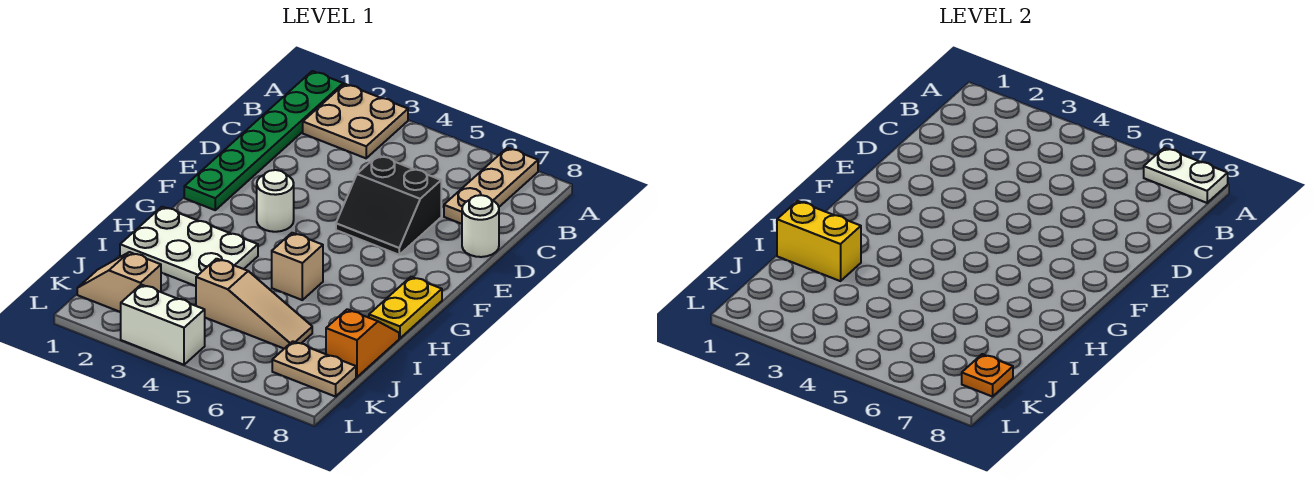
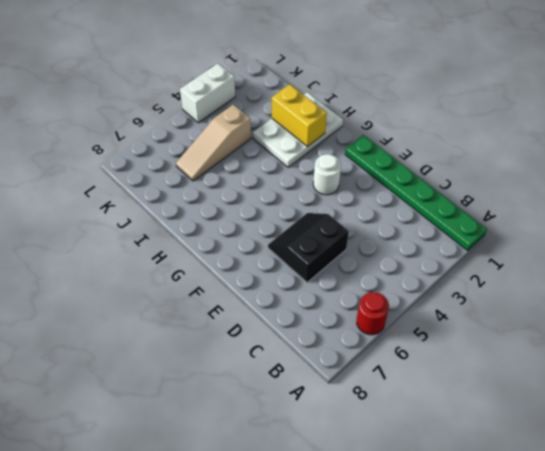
red round brick A6 level 1 -> none
yellow brick H2:I2 level 2 -> yellow brick I1:I2 level 2
none -> tan plate A2:B3 level 1
none -> tan plate A7:C7 level 1
none -> white round brick D8 level 1

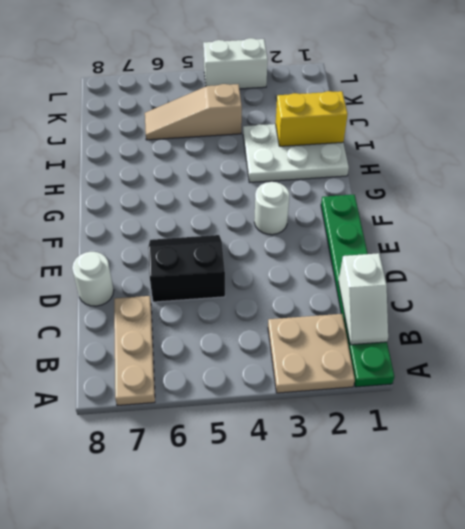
white slope B1:C1 level 2 top C -> none
none -> yellow plate G8:H8 level 1
none -> tan brick H5 level 1
none -> orange slope I8:J8 level 1 top J

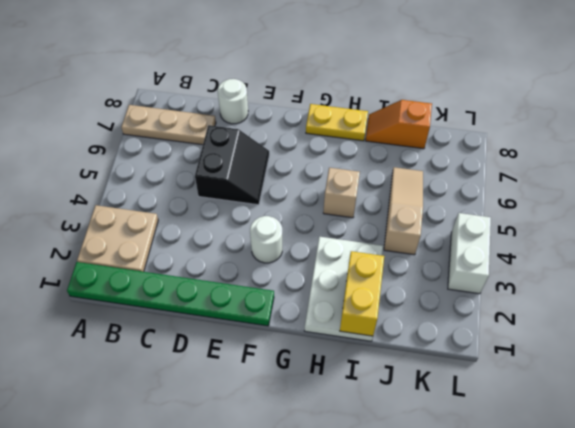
none -> tan slope K1:K2 level 1 top 2
none -> tan plate K7:K8 level 1
none -> white plate A7:A8 level 2

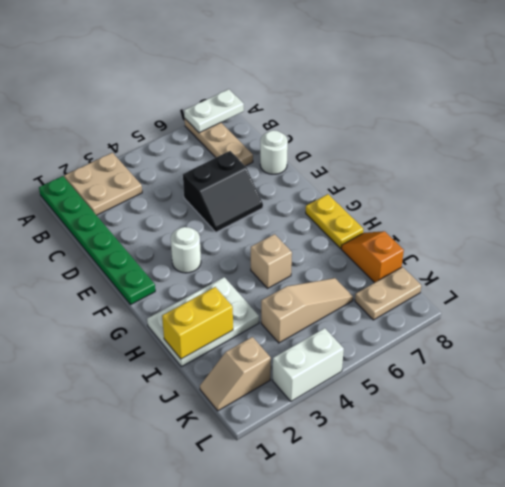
none -> orange plate K8 level 2

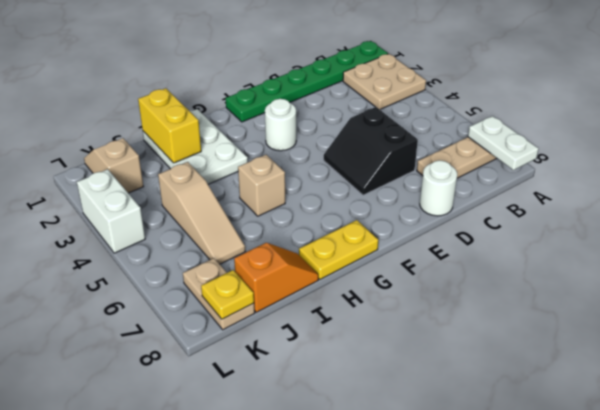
yellow plate K8 level 2 -> orange plate K8 level 2

